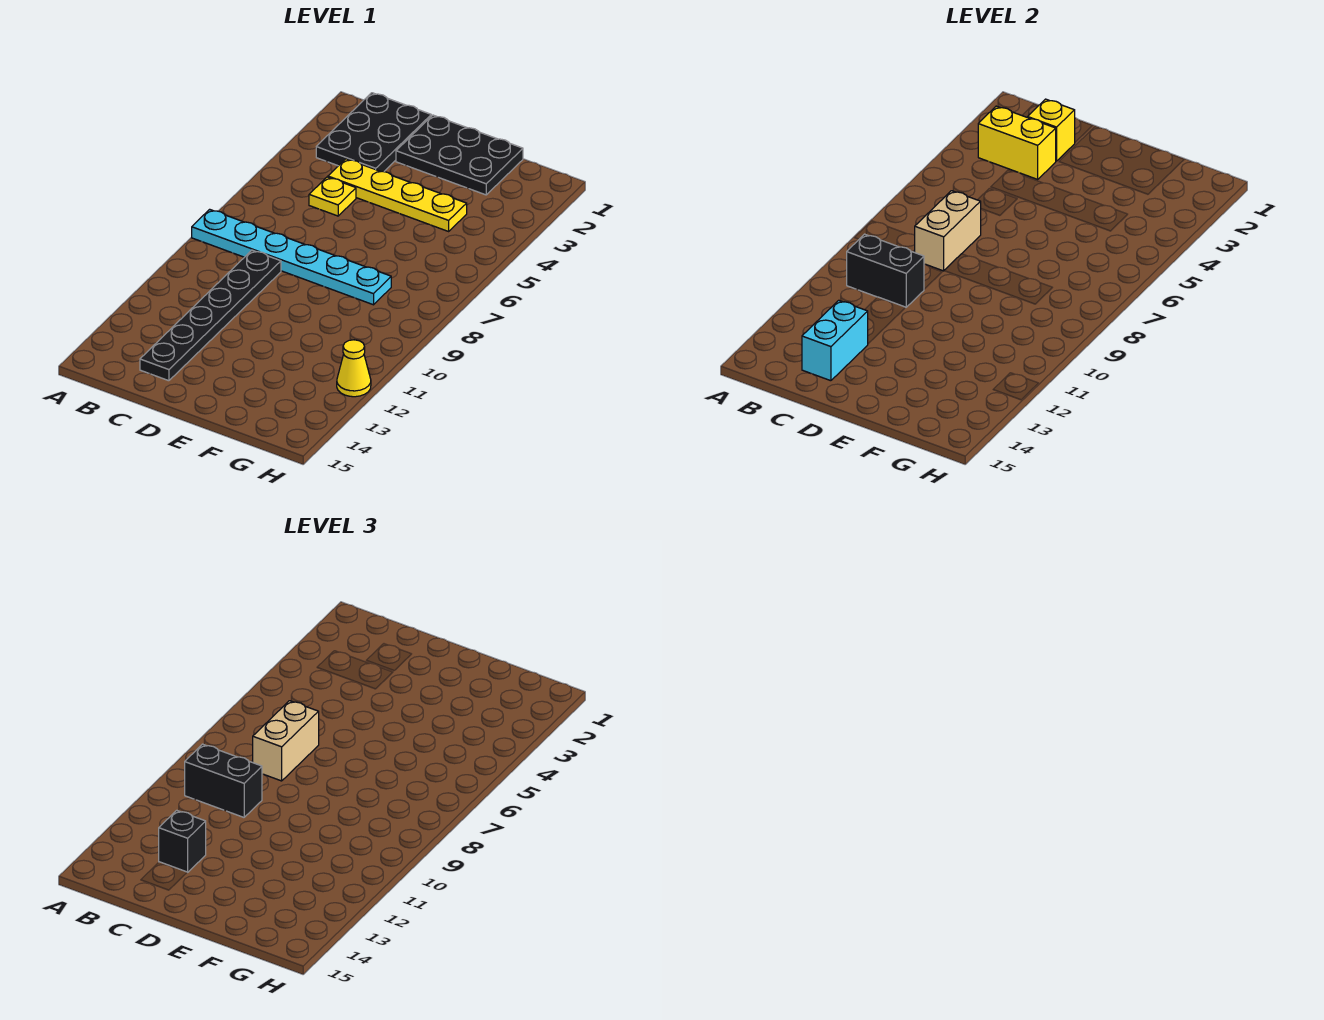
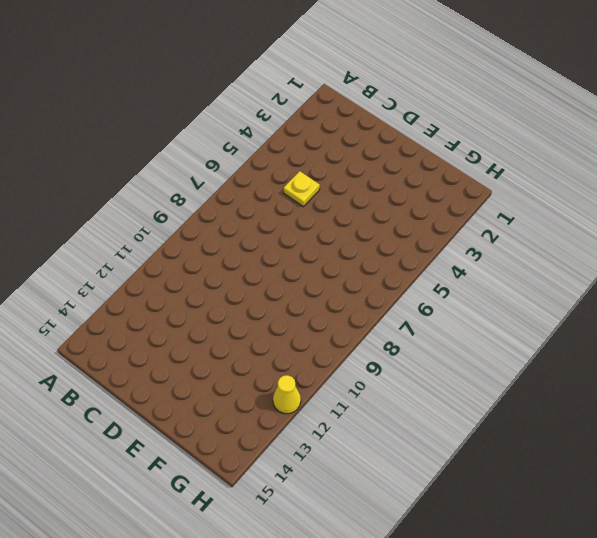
none -> cyan plate A8:F8 level 1
none -> black plate B1:C3 level 1
none -> yellow plate C4:F4 level 1

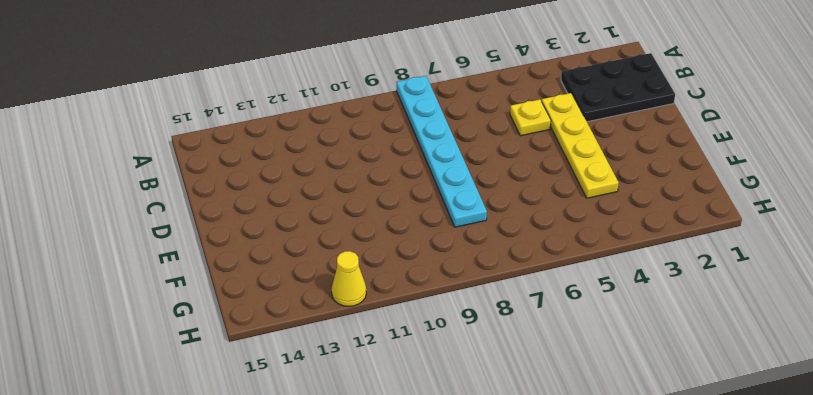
none -> black plate C9:C14 level 1
none -> black plate D1:F2 level 1
none -> yellow brick B3:C3 level 2

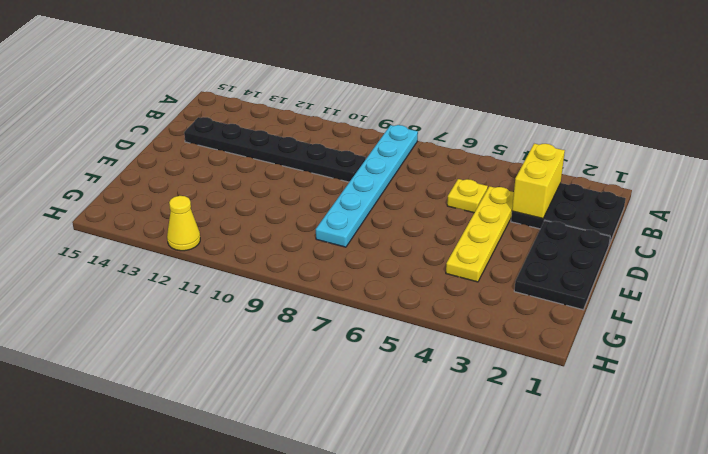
none -> black brick B10:C10 level 2
none -> yellow brick C2 level 2
none -> tan brick C7:C8 level 2

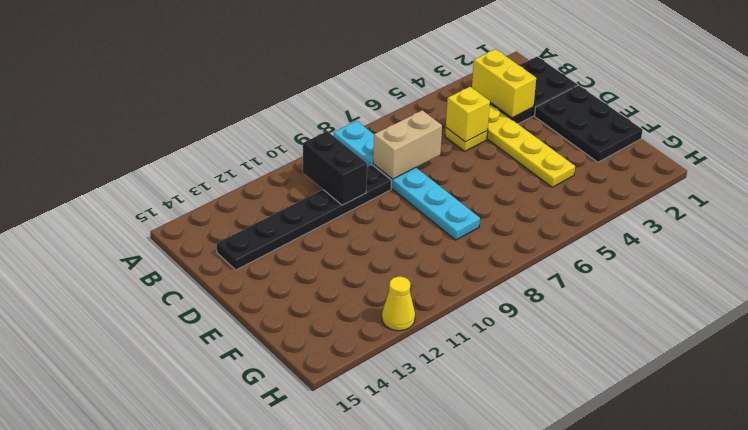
yellow brick C5 level 2 -> yellow brick C2 level 2
none -> cyan brick C13:C14 level 2
none -> black brick B10:C10 level 3
none -> tan brick C7:C8 level 3

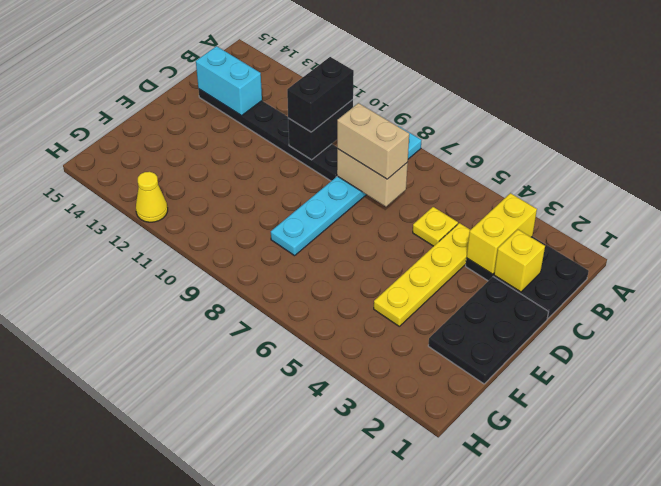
none -> black brick C13 level 3

